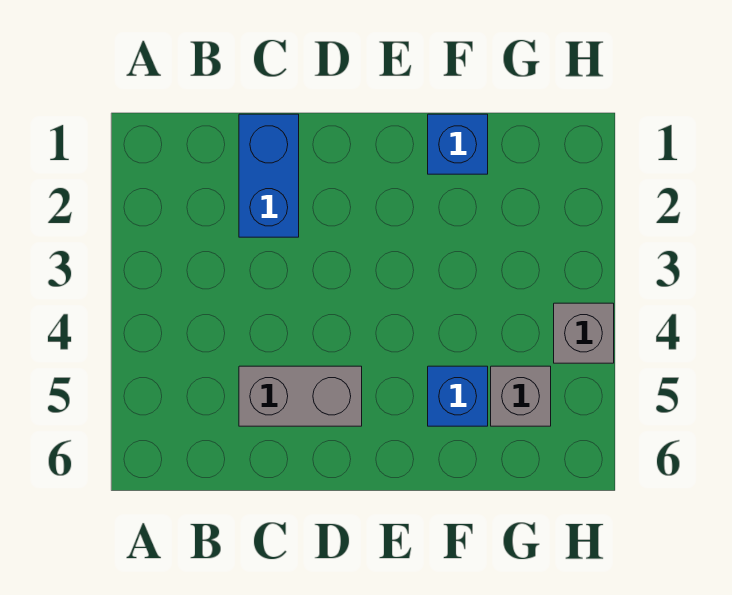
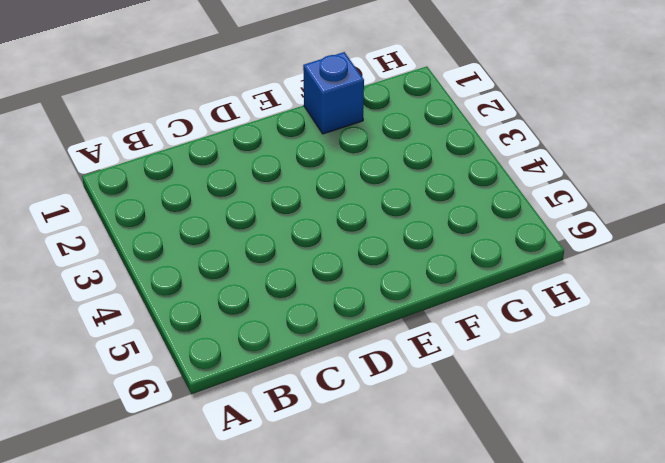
none -> blue brick C1:C2 level 1
none -> grey brick C5:D5 level 1

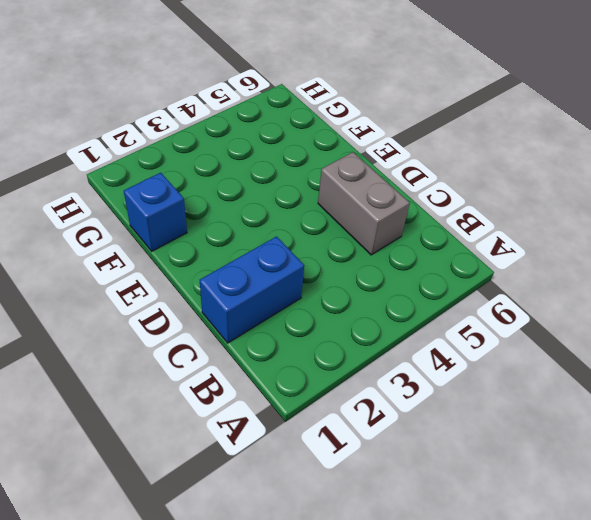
none -> blue brick F5 level 1
none -> grey brick G5 level 1

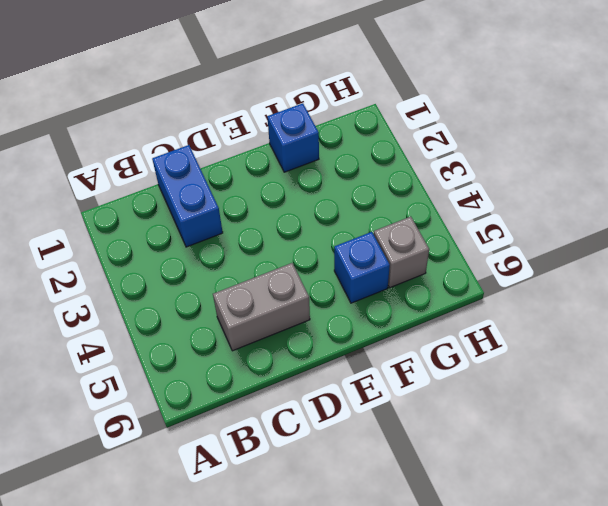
none -> grey brick H4 level 1

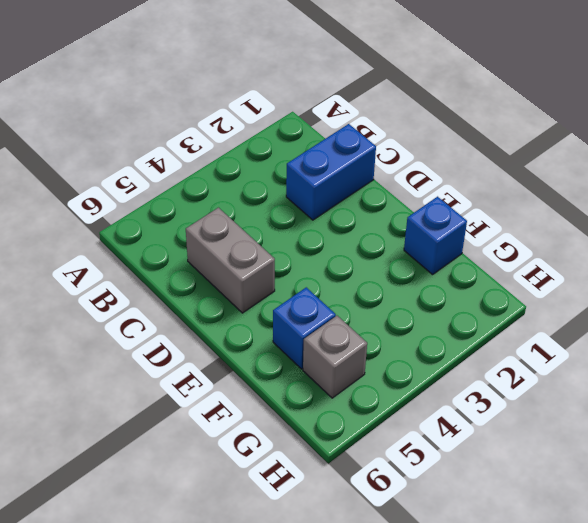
none -> grey brick H4 level 1

